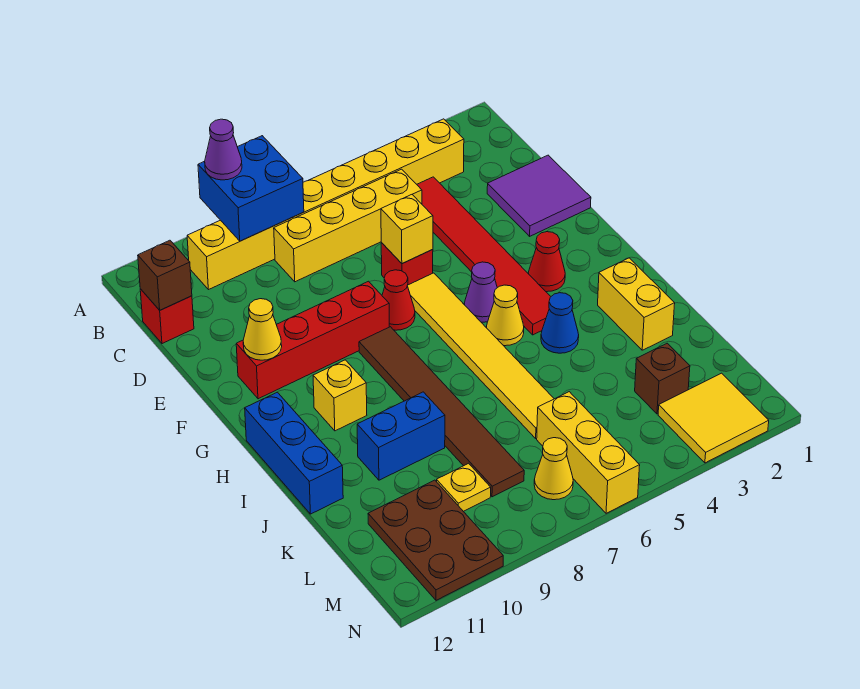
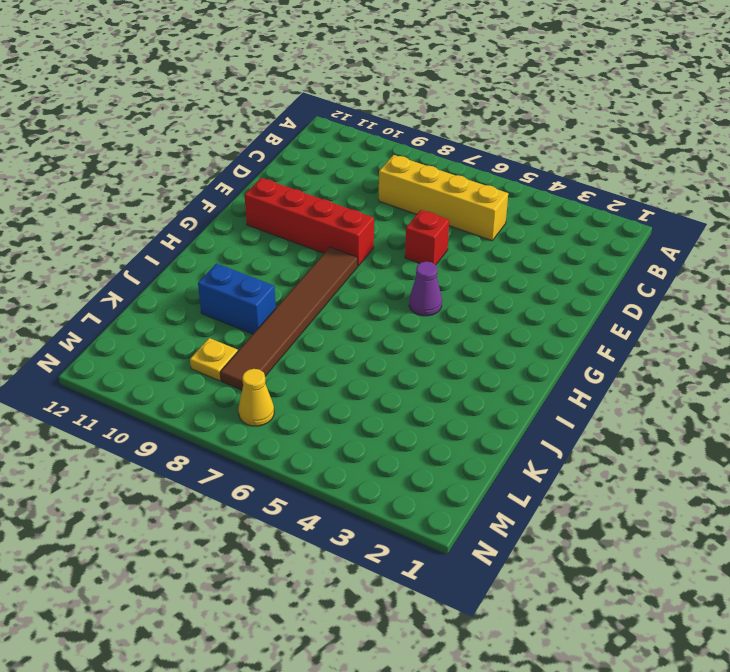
none -> yellow brick B3:B10 level 1
none -> red tile C4:H4 level 1
none -> red brick C12 level 1

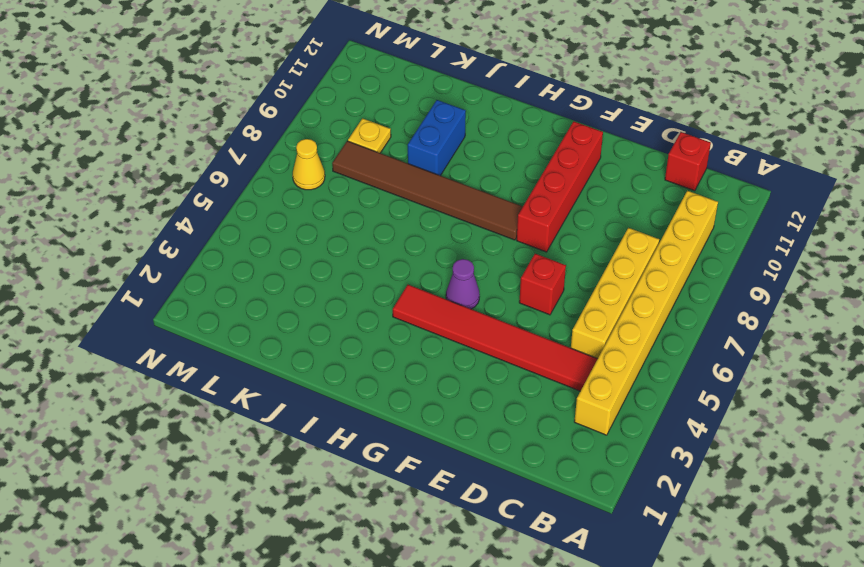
none -> purple tile D1:E2 level 1
none -> yellow tile F6:K6 level 1
none -> red cone F7 level 1

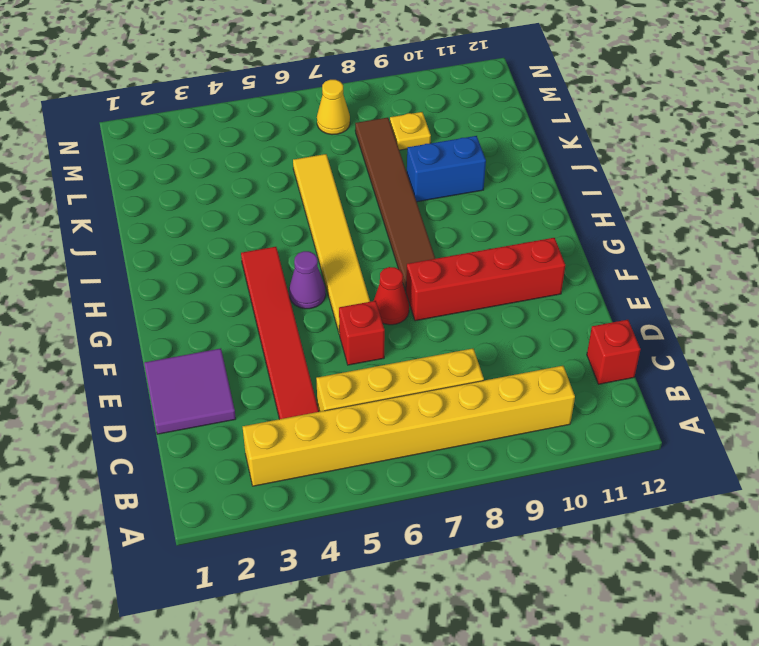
none -> red cone G3 level 1
none -> yellow cone H5 level 1
none -> yellow brick H10 level 1

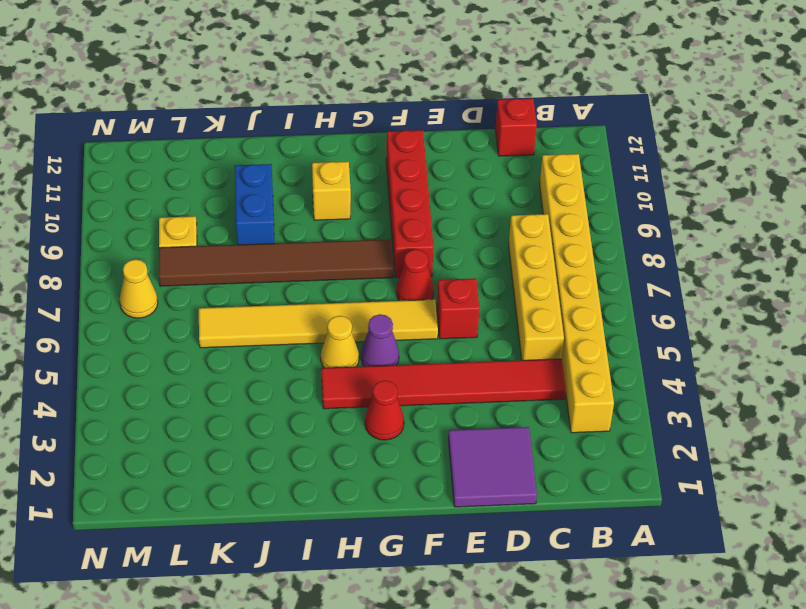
none -> blue brick H12:J12 level 1
none -> yellow brick I2:J2 level 1
none -> blue cone I4 level 1

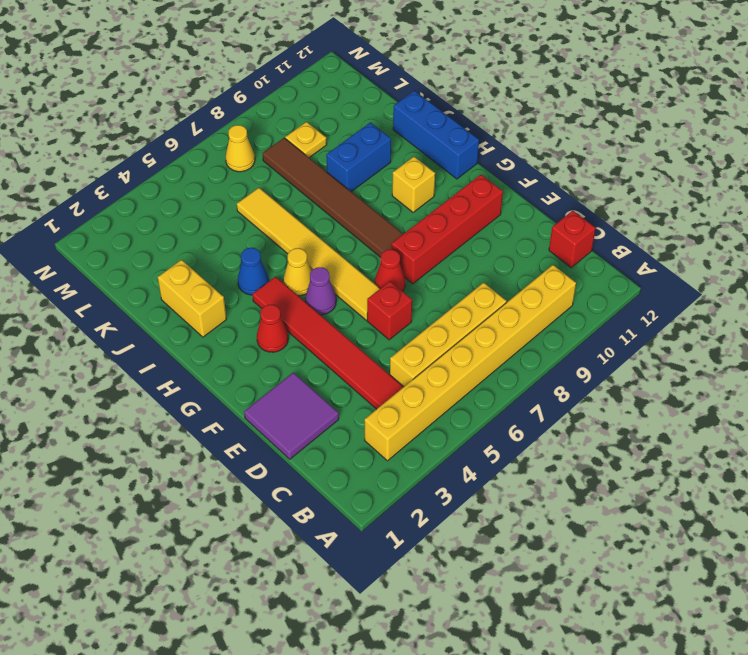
none -> brown brick L3 level 1
none -> yellow brick L6:N6 level 1
none -> brown plate L10:N11 level 1

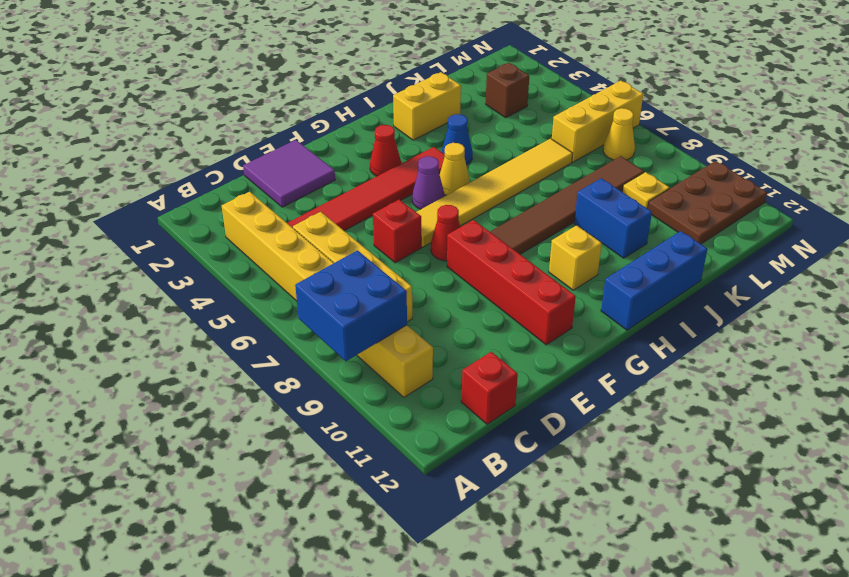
none -> yellow tile M2:N3 level 1
none -> brown brick C12 level 2
none -> yellow brick E6 level 2

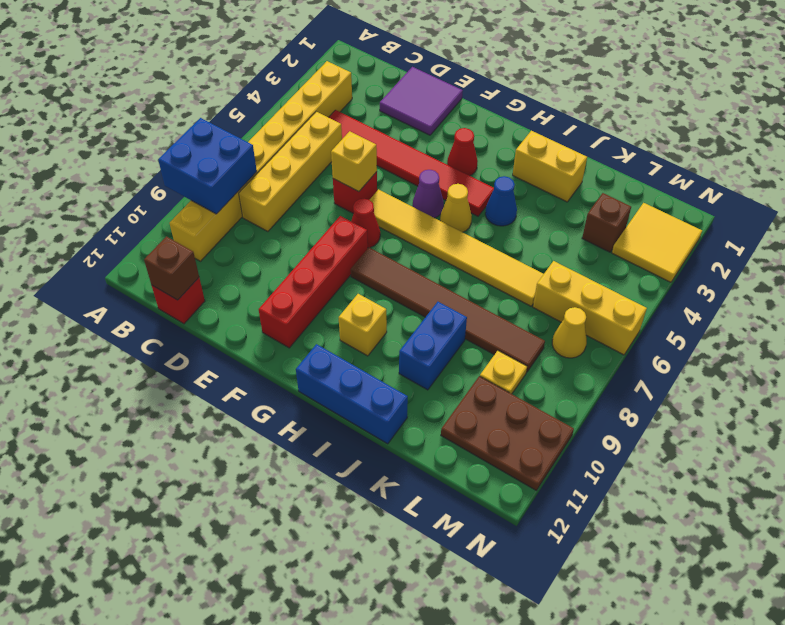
none -> yellow cone F11 level 2
none -> purple cone A9 level 3

